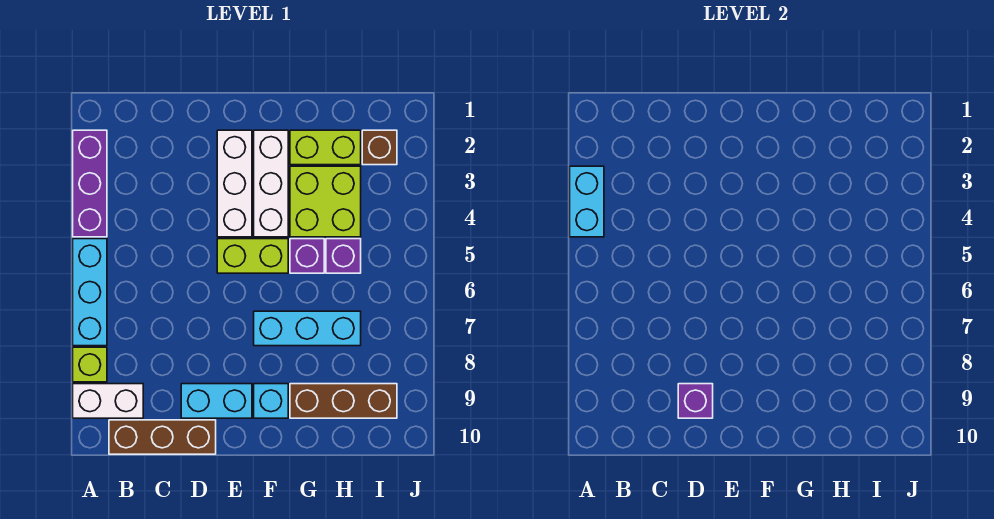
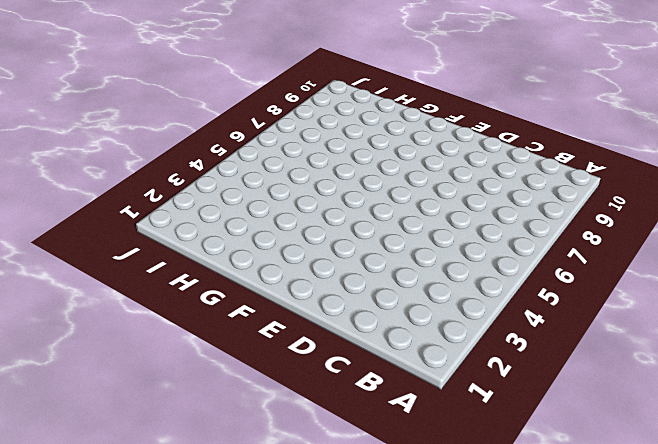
none -> purple brick A2:A4 level 1
none -> cyan brick A5:A7 level 1
none -> lime brick A8 level 1

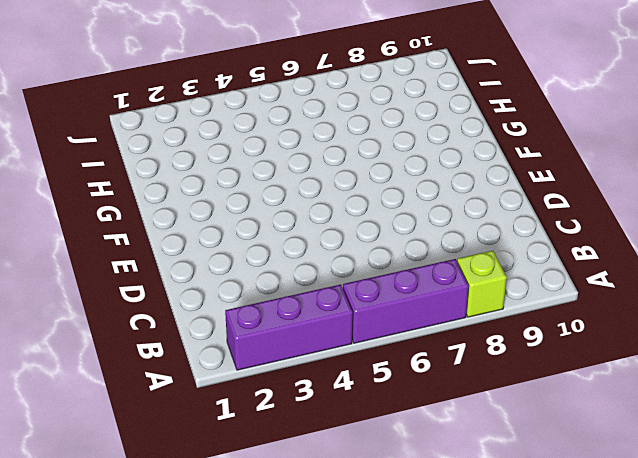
purple brick A5:A7 level 1 -> cyan brick A5:A7 level 1
none -> white brick A9:B9 level 1
none -> brown brick B10:D10 level 1
none -> cyan brick D9:E9 level 1

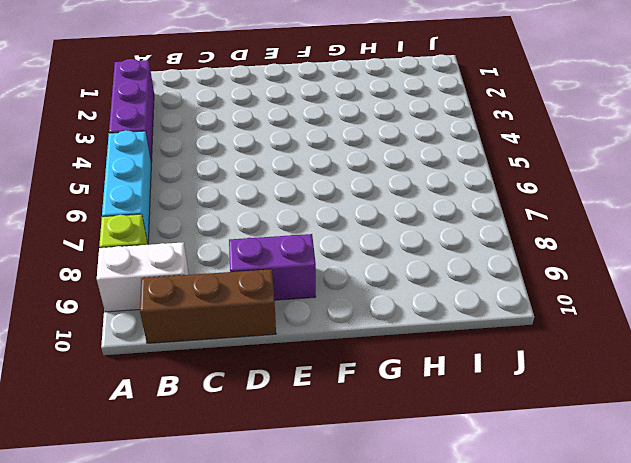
purple brick D9:E9 level 1 -> cyan brick D9:E9 level 1
none -> white brick E2:E4 level 1
none -> lime brick E5:F5 level 1
none -> white brick F2:F4 level 1

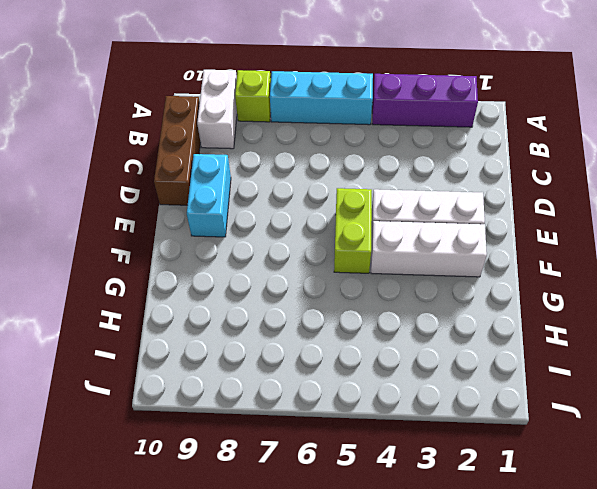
none -> cyan brick F7:H7 level 1
none -> cyan brick F9 level 1
none -> lime brick G2:H2 level 1

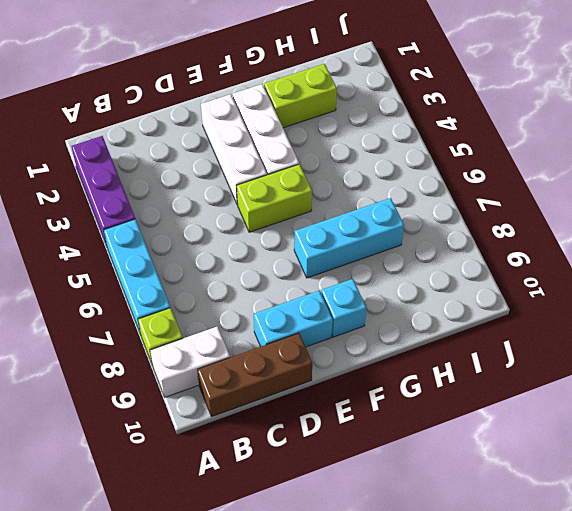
none -> lime brick G3:H4 level 1
none -> purple brick G5 level 1
none -> brown brick G9:I9 level 1

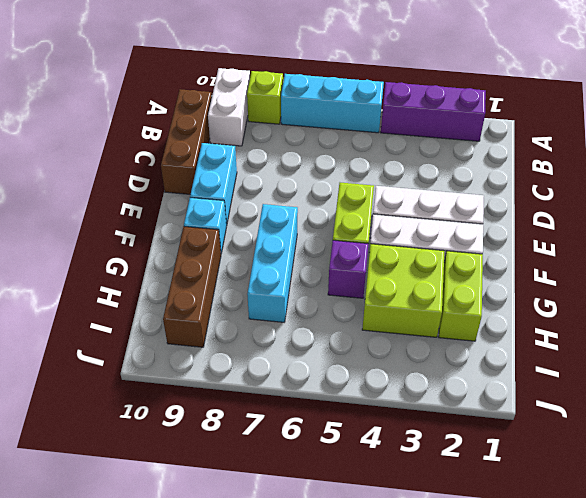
none -> purple brick H5 level 1
none -> brown brick I2 level 1
none -> cyan brick A3:A4 level 2

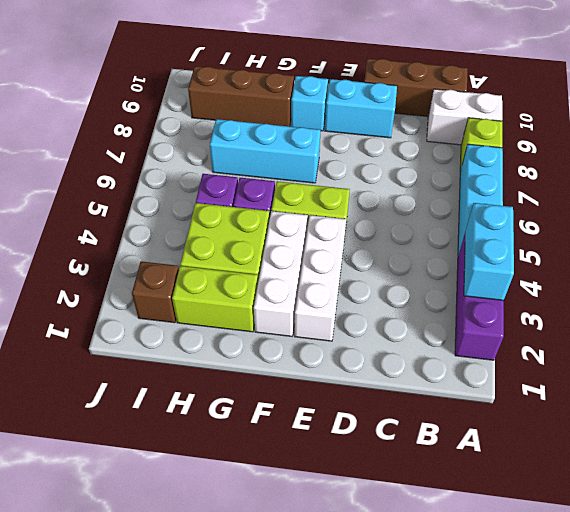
none -> purple brick D9 level 2

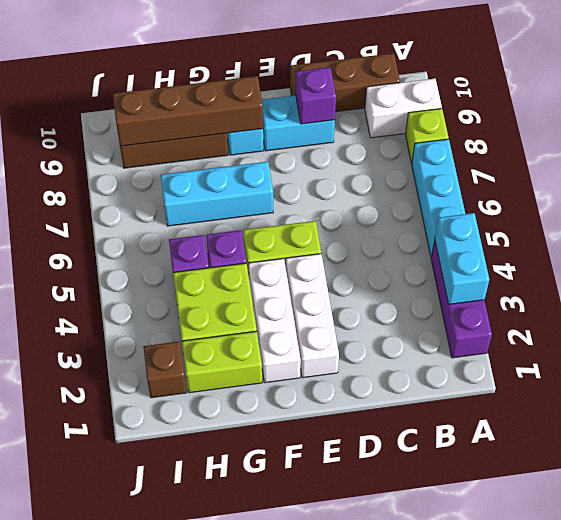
brown brick F9:I9 level 2 -> none

